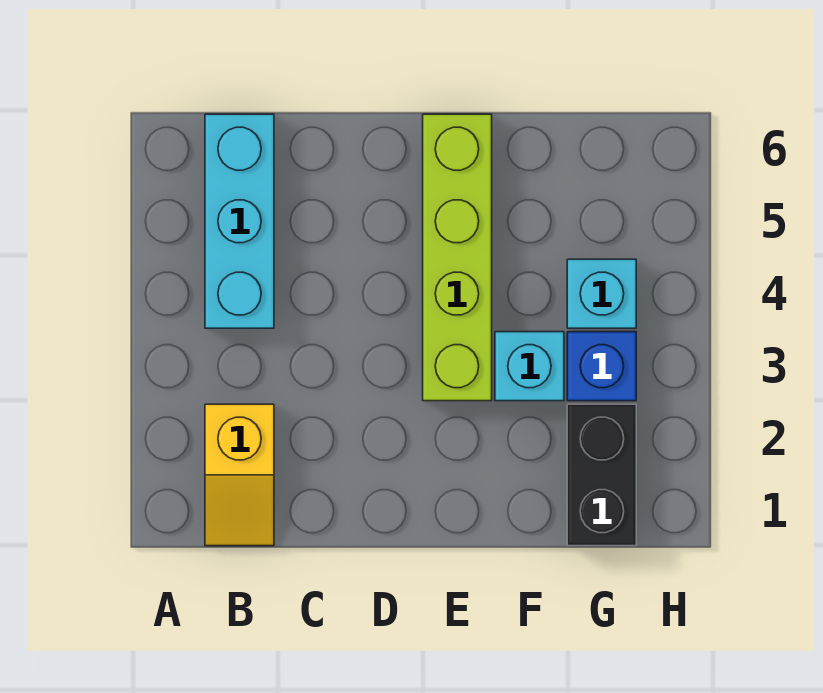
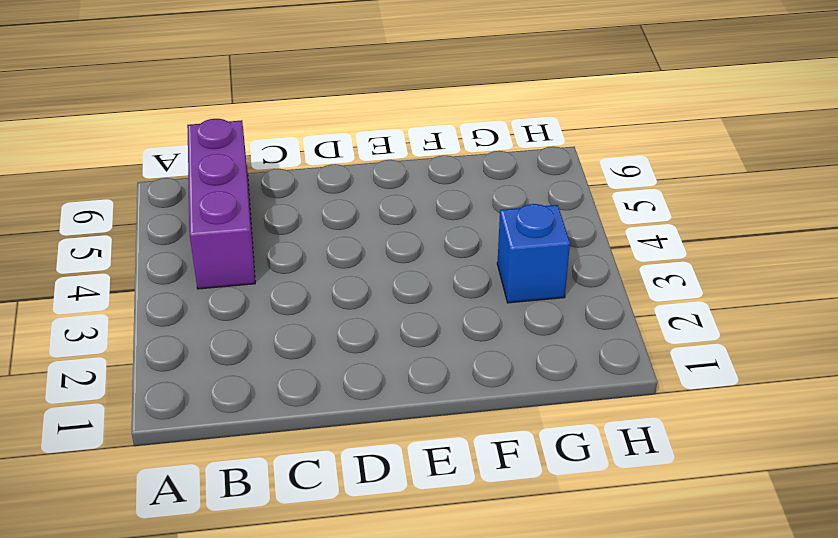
purple brick B4:B6 level 1 -> cyan brick B4:B6 level 1
none -> yellow slope B1:B2 level 1 top 2
none -> lime brick E3:E6 level 1

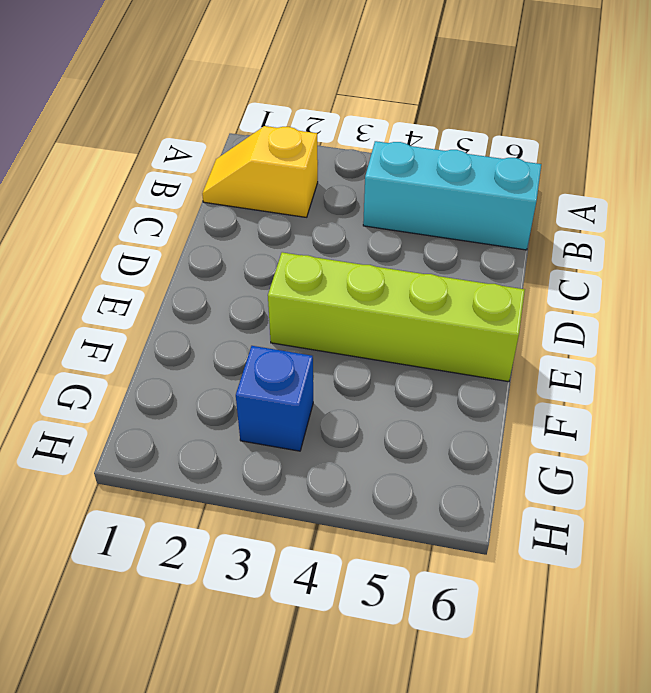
none -> cyan brick F3 level 1
none -> black brick G1:G2 level 1

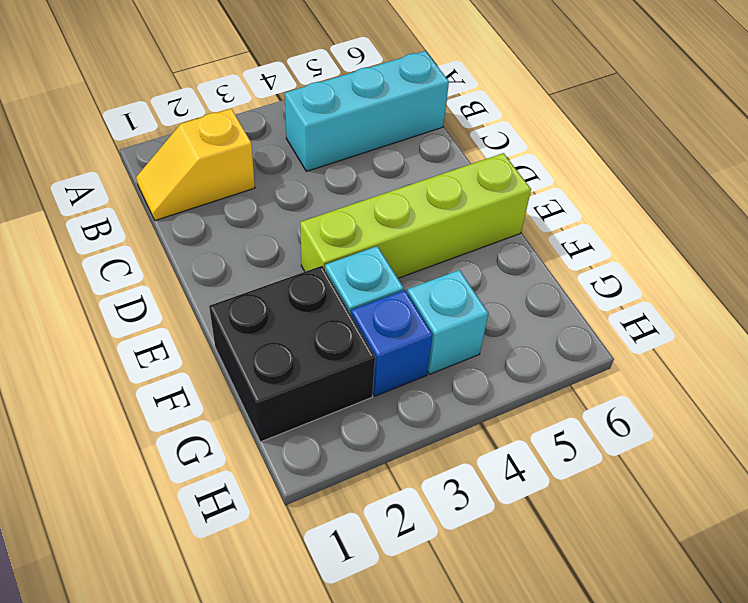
black brick F1:G2 level 1 -> black brick G1:G2 level 1

